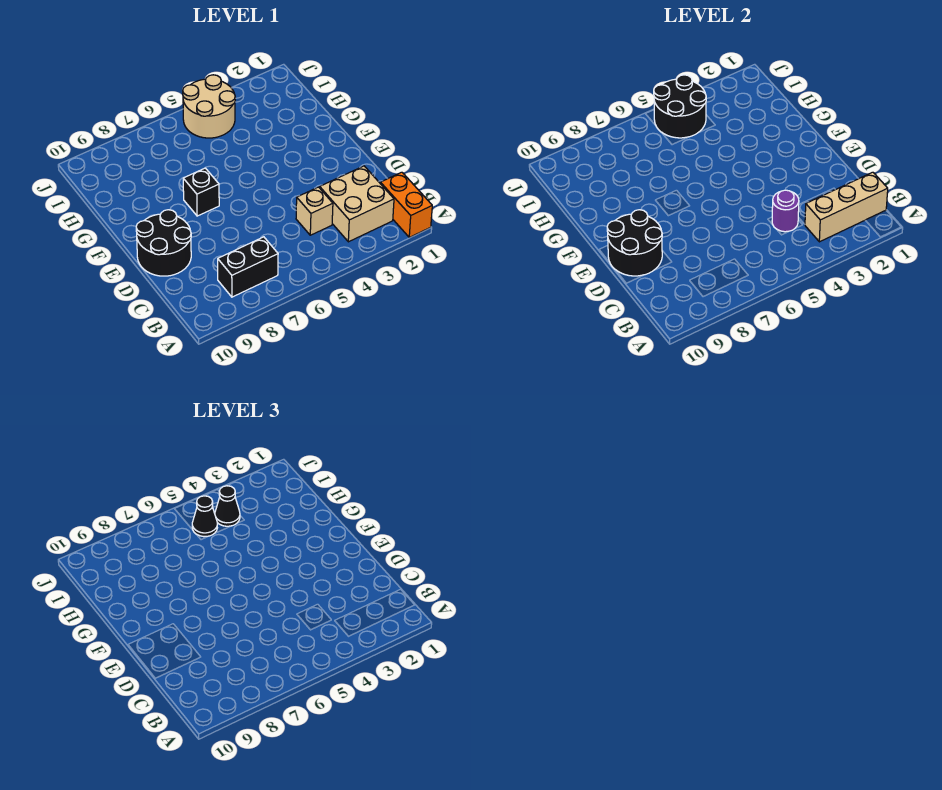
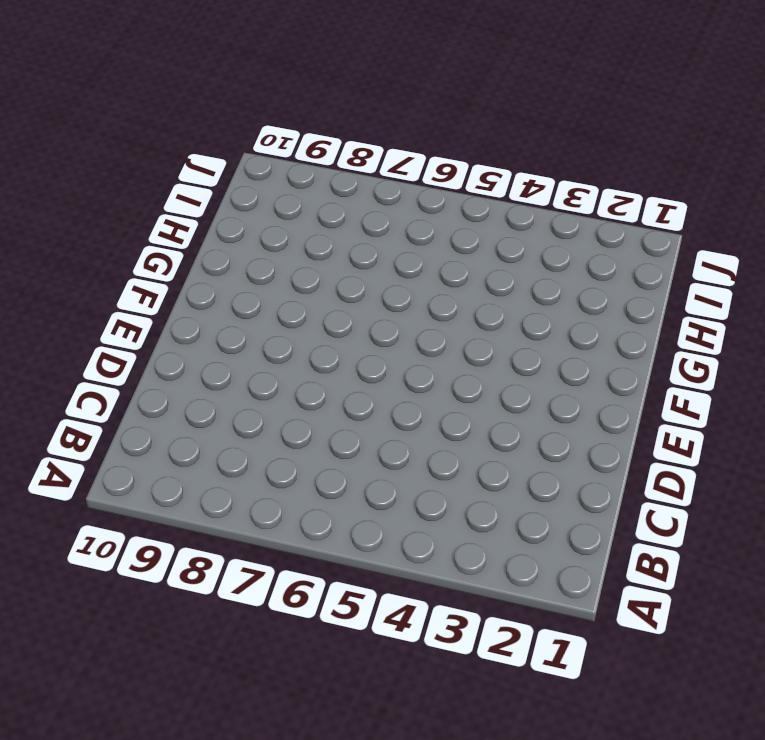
none -> orange brick A1:B1 level 1
none -> tan brick B2:C3 level 1
none -> black brick B7:B8 level 1

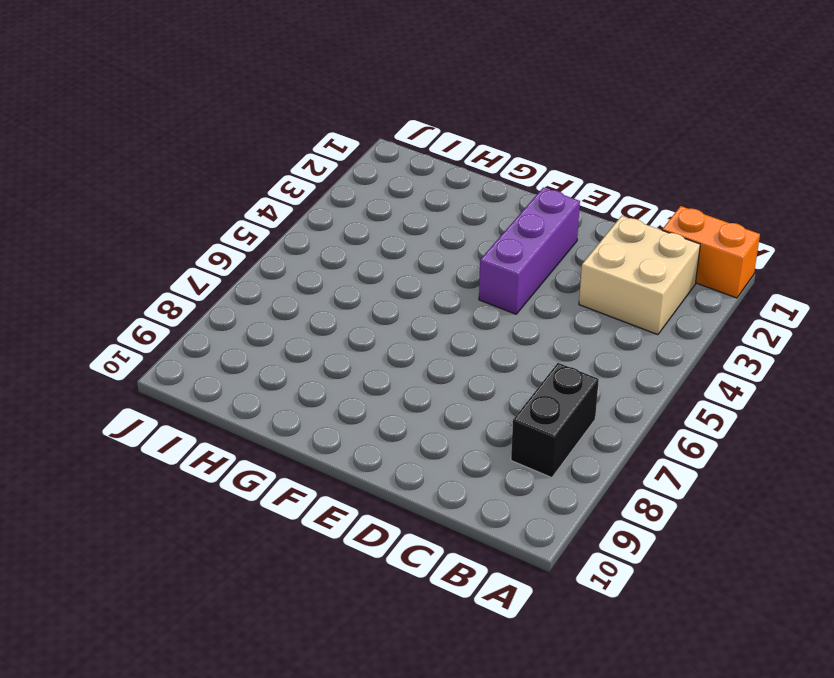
purple brick E2:E4 level 1 -> none
none -> tan brick C4 level 1
none -> black round brick D9:E10 level 1
none -> black brick F7 level 1

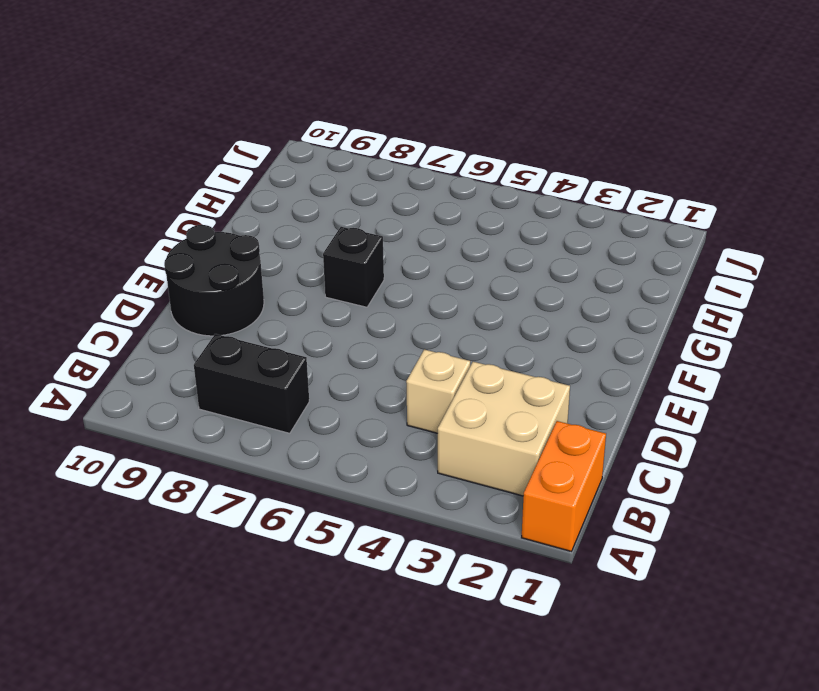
none -> tan round brick I4:J5 level 1
none -> tan brick B1:B3 level 2
none -> purple round brick C4 level 2

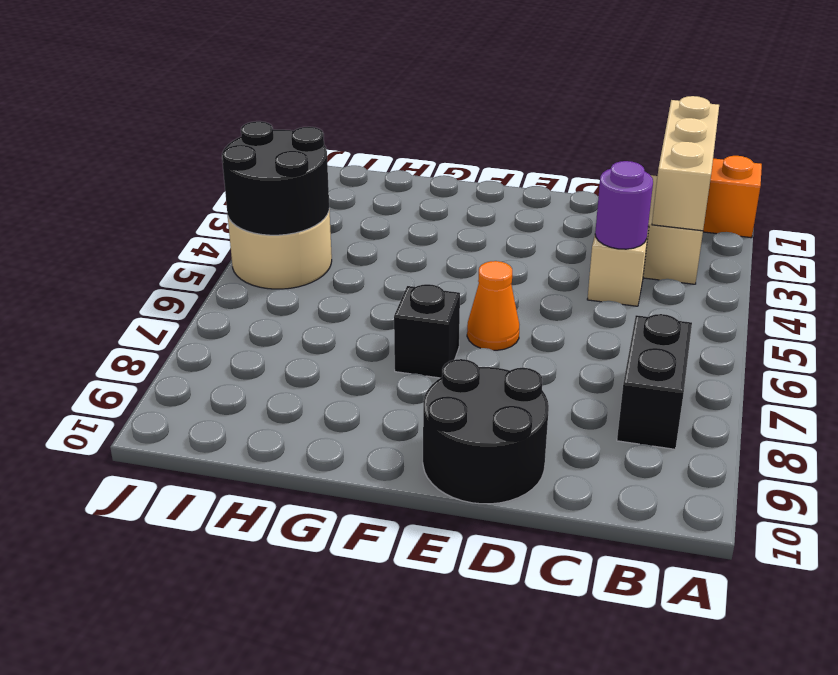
orange cone E6 level 1 -> none
none -> black round brick D9:E10 level 2
none -> black cone I4 level 3
none -> black cone I5 level 3

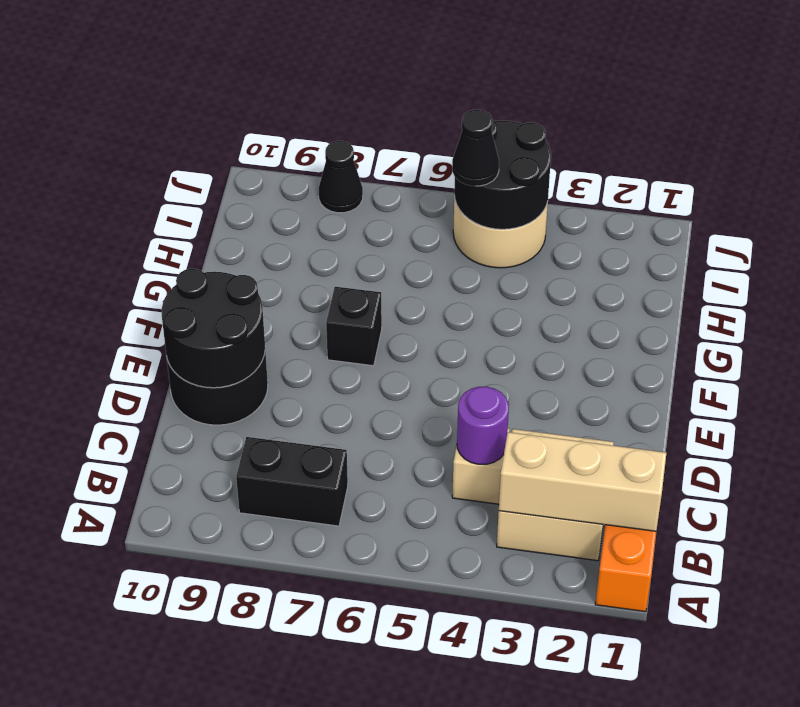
black cone J8 level 1 -> black cone I4 level 3

